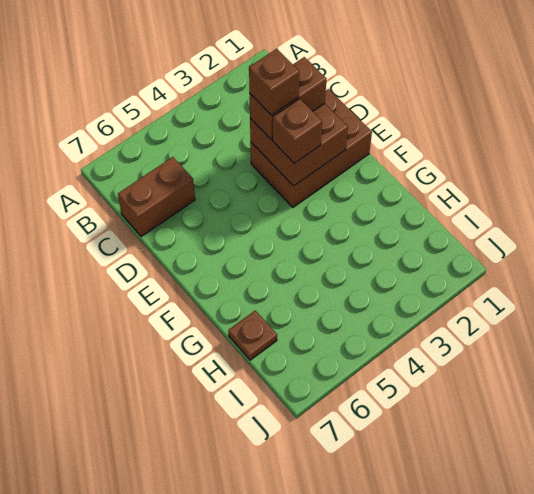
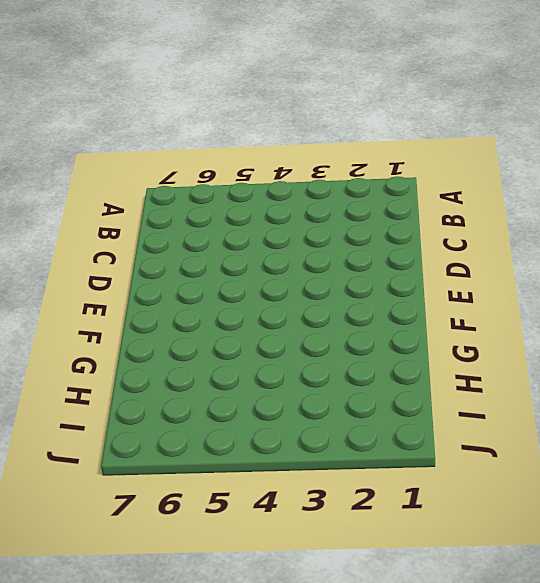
none -> brown brick C6:C7 level 1
none -> brown brick D1:E3 level 1

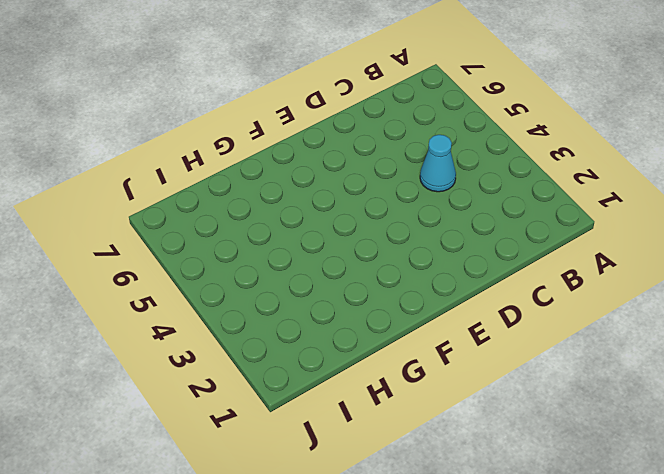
cyan cone C4 level 1 -> none
none -> brown brick C6:C7 level 1
none -> brown brick D1:E3 level 1

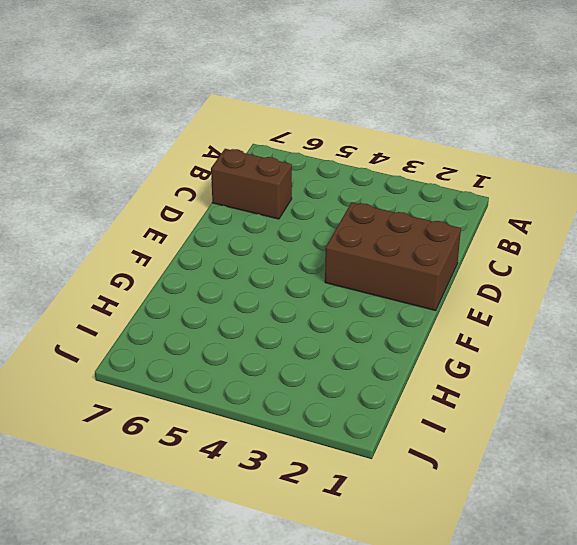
none -> brown plate H7 level 1
none -> brown brick D2:E3 level 2

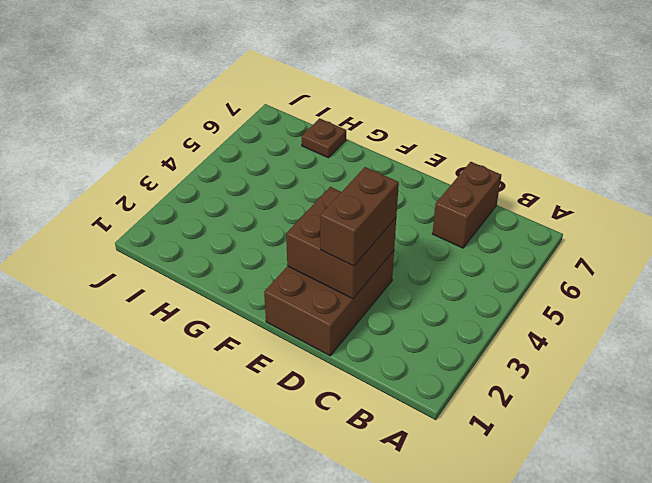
none -> brown brick E3 level 3
none -> brown brick D3 level 4

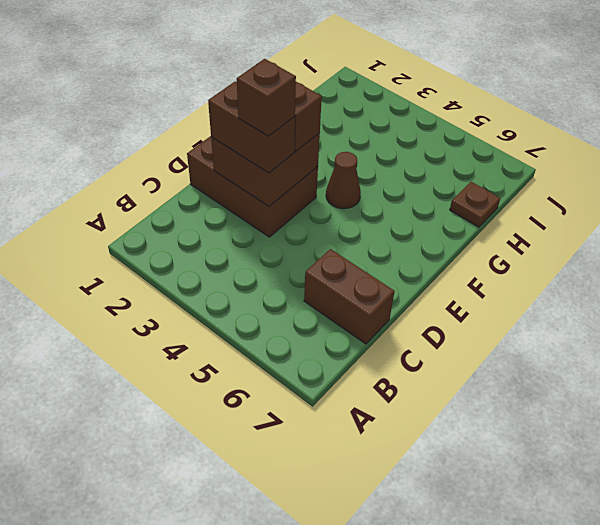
brown cone F4 level 1 -> none

